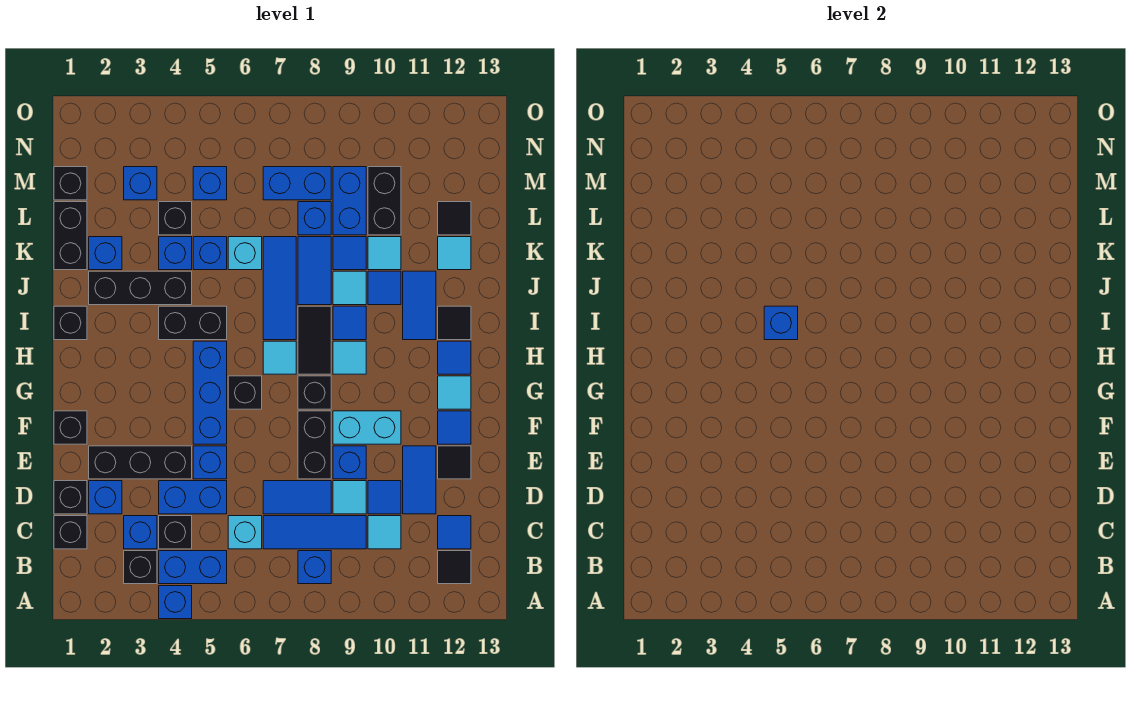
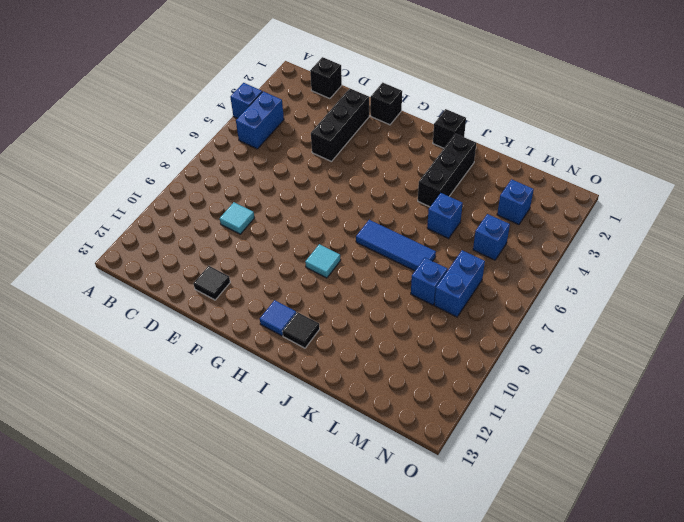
none -> black brick B3 level 1
none -> blue brick B8 level 1
none -> black tile B12 level 1
none -> blue brick C3 level 1

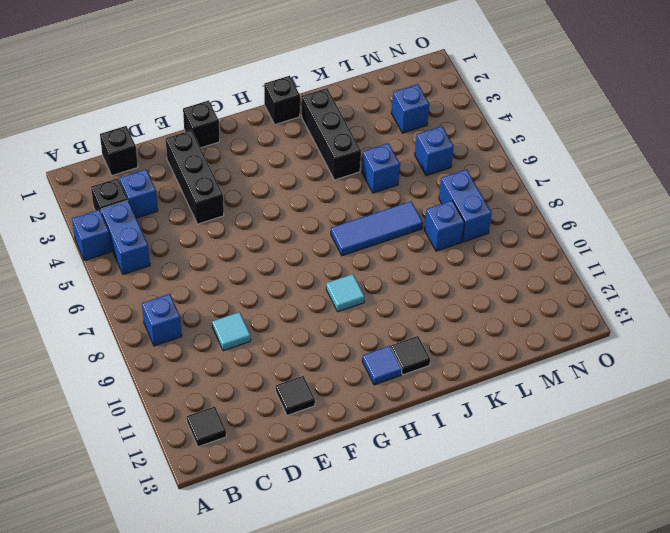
none -> black brick C4 level 1
none -> cyan brick C6 level 1
none -> blue tile C7:C9 level 1
none -> cyan tile C10 level 1

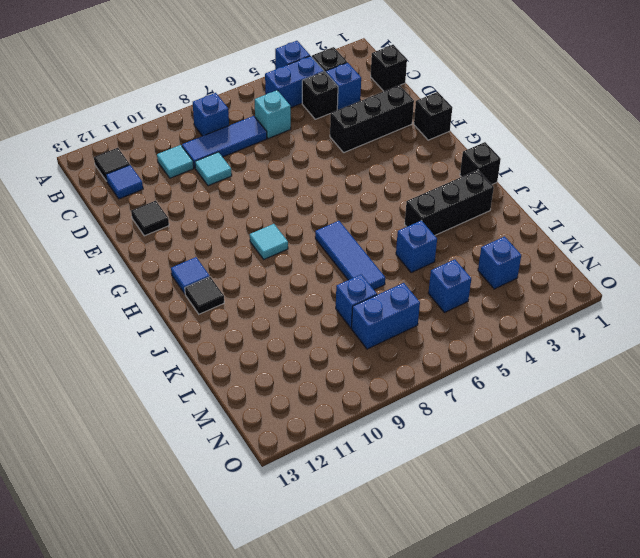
none -> black brick D1 level 1
none -> blue brick D2 level 1
none -> blue brick D4:D5 level 1
none -> blue tile D7:D8 level 1

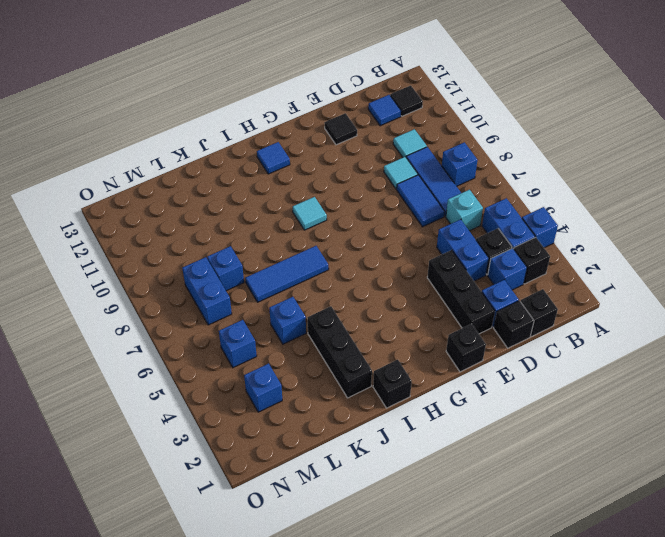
none -> blue tile D10 level 1
none -> blue tile D11:E11 level 1
none -> blue brick E5 level 1
none -> black brick E8:F8 level 1

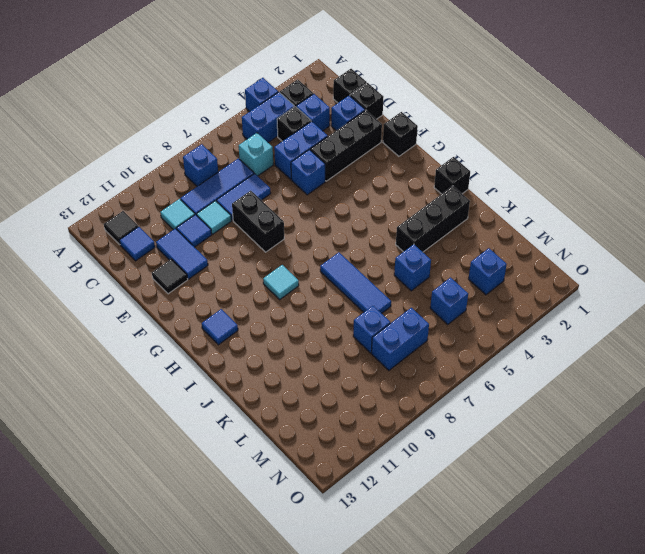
none -> blue brick E9 level 1
none -> blue brick F5:H5 level 1
none -> cyan brick F9:F10 level 1
none -> blue tile F12 level 1

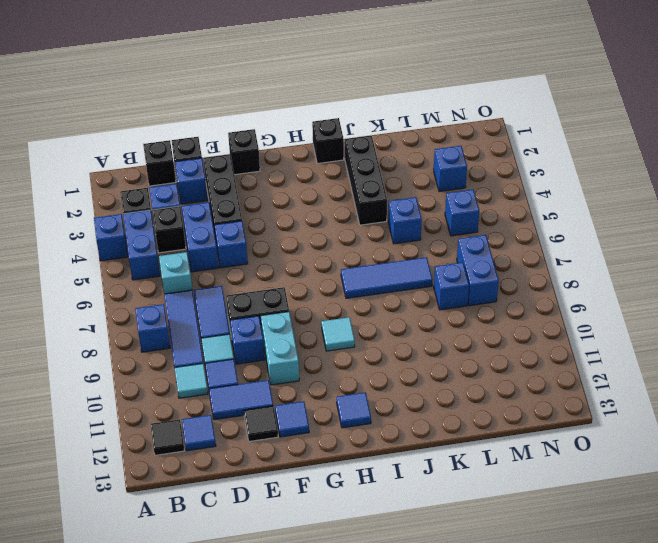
none -> blue brick F5:H5 level 1
none -> black brick G6 level 1
none -> black brick G8 level 1
none -> cyan tile G12 level 1

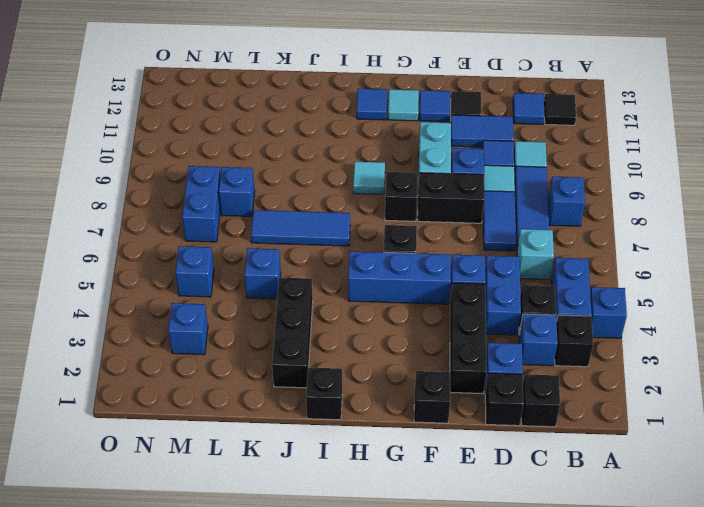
none -> cyan tile H7 level 1
none -> black tile H8:I8 level 1
none -> black brick I4:I5 level 1
none -> blue tile I9 level 1

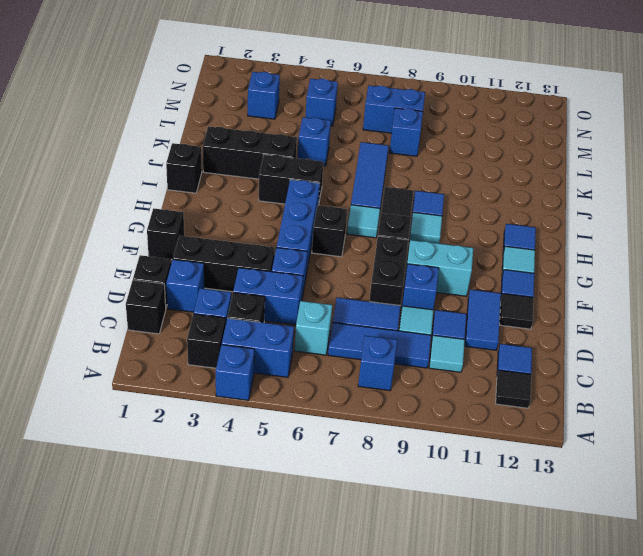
none -> blue tile I11:J11 level 1
none -> black tile I12 level 1
none -> blue tile J8:K8 level 1
none -> cyan tile J9 level 1

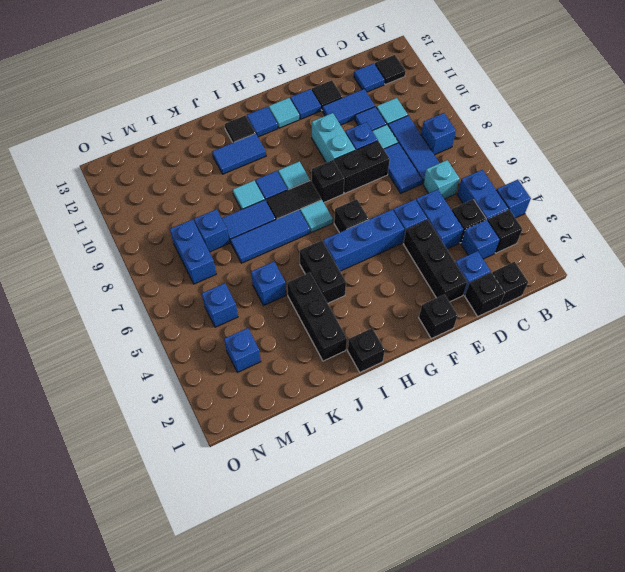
none -> blue tile J10 level 1
none -> black brick K1:L1 level 1
none -> blue brick K2 level 1
none -> blue brick K4 level 1

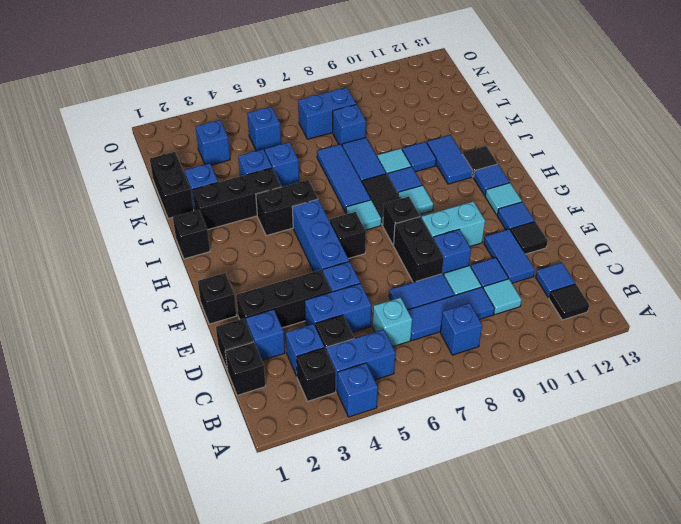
none -> cyan brick K6 level 1
none -> blue tile K9 level 1
none -> cyan tile K10 level 1
none -> cyan tile K12 level 1

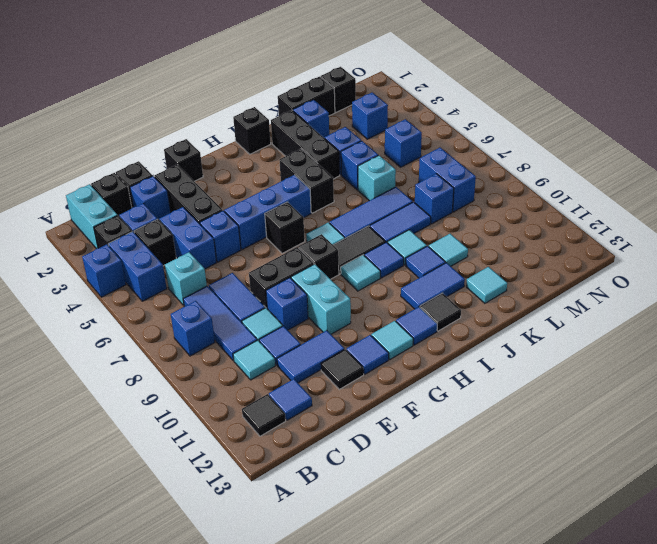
cyan brick B1:B2 level 1 -> none
none -> blue tile K9 level 1
none -> black brick L4 level 1
none -> blue brick L9:M9 level 1
none -> black brick L10:M10 level 1

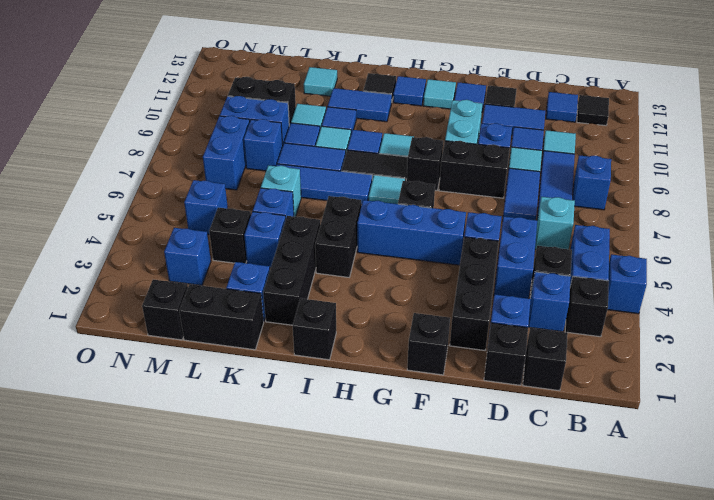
none -> black tile L12 level 1
none -> blue brick I5 level 2

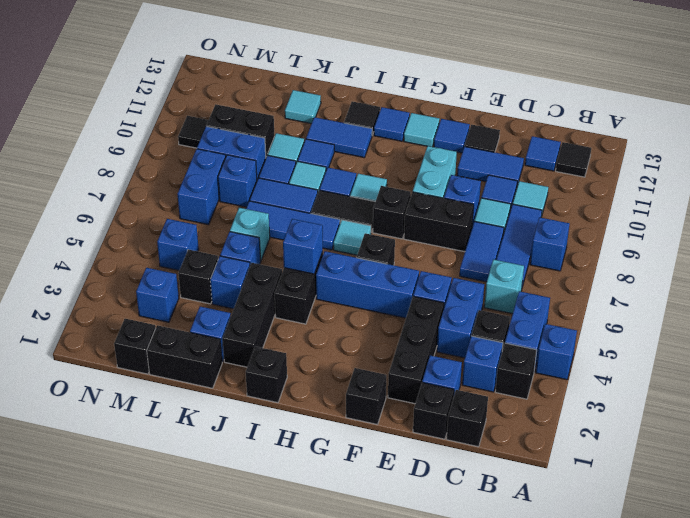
black tile N10 level 1 -> black tile L12 level 1

